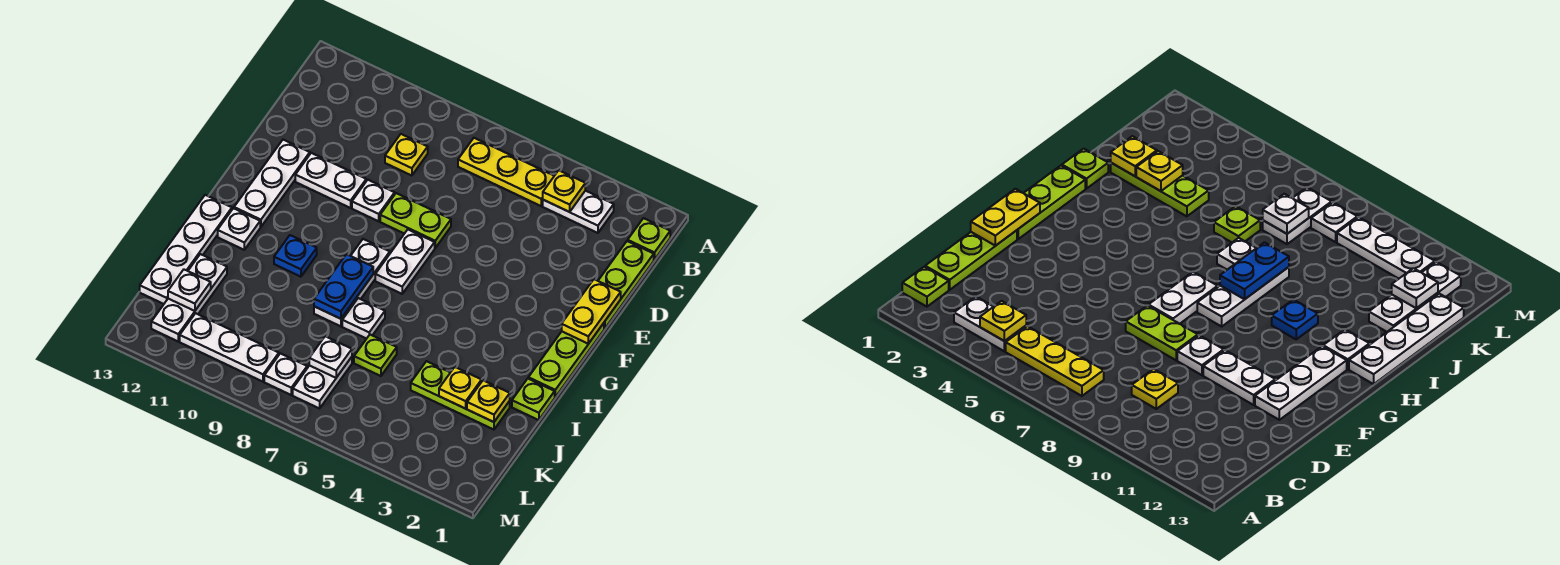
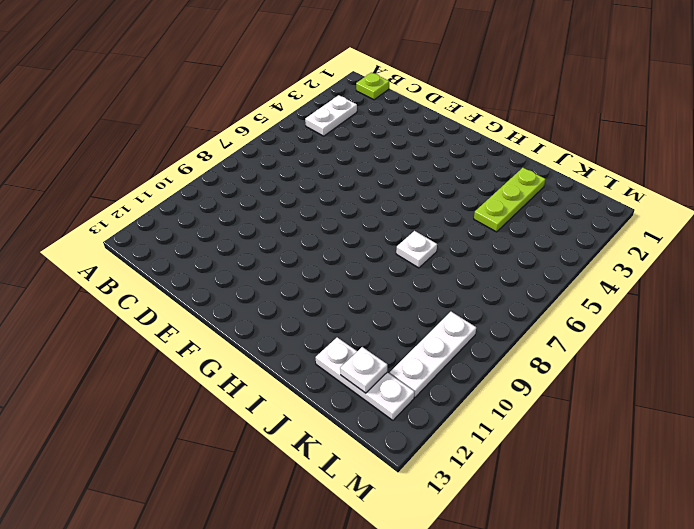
none -> yellow plate B5:B7 level 1
none -> lime plate C1:E1 level 1
none -> yellow plate C9 level 1
none -> lime plate E7:E8 level 1

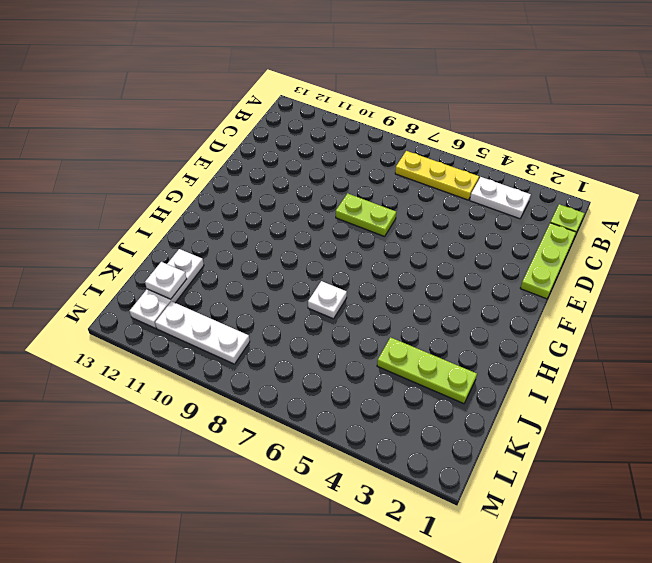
none -> yellow plate C9 level 1
none -> white plate E9 level 1
none -> white plate E10:E11 level 1
none -> white plate E12:G12 level 1

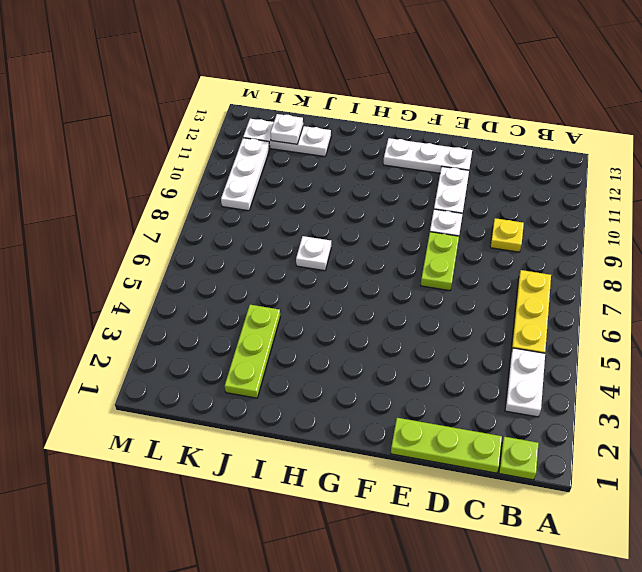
none -> lime plate F1:H1 level 1
none -> white plate F7:G7 level 1
none -> white plate G8:I8 level 1
none -> blue plate H10 level 1

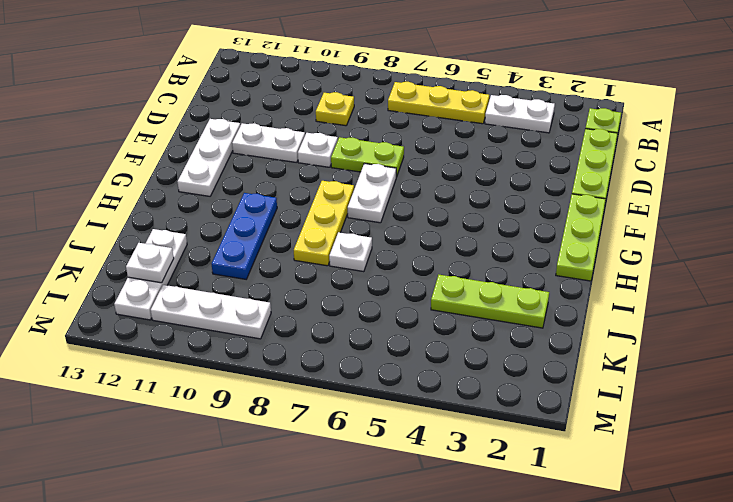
yellow plate G8:I8 level 1 -> white plate G8:I8 level 1
blue plate H10:J10 level 1 -> blue plate H10 level 1
none -> white plate H12 level 1
none -> white plate H13:K13 level 1
none -> lime plate I1 level 1
none -> lime plate J6 level 1

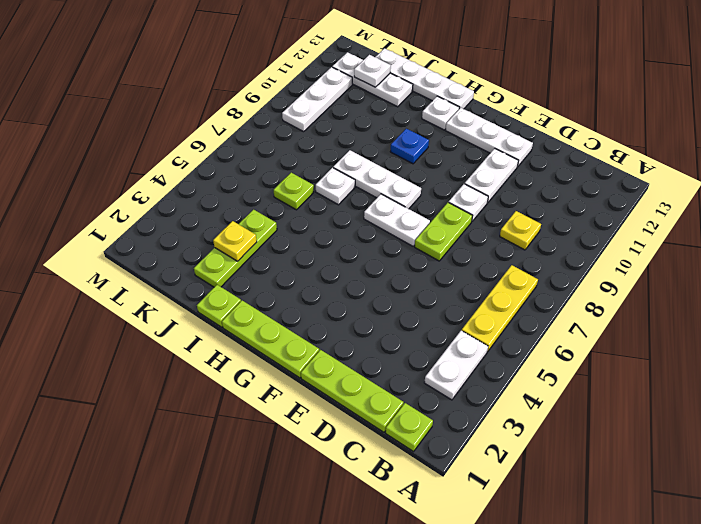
none -> white plate K7:L7 level 1
none -> white plate L8 level 1
none -> yellow plate B4 level 2
none -> yellow plate E1:F1 level 2

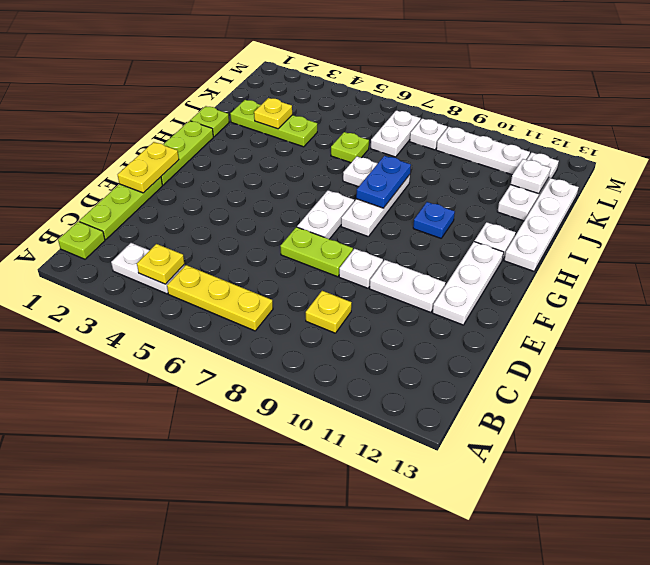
none -> yellow plate J2 level 2
none -> white plate K7 level 2

